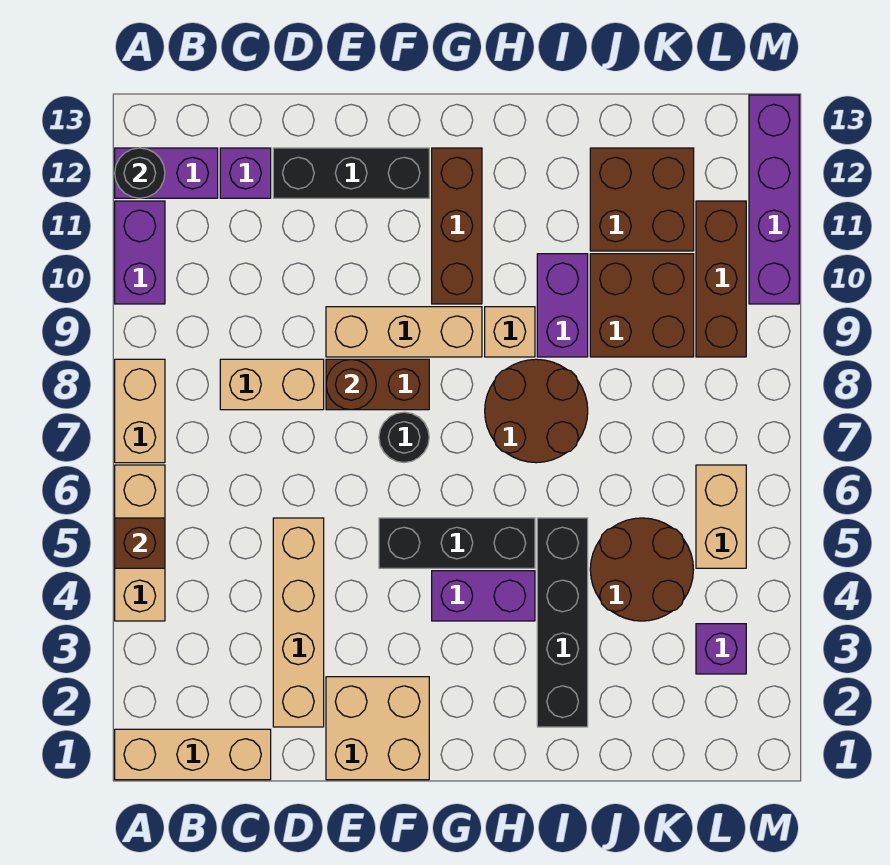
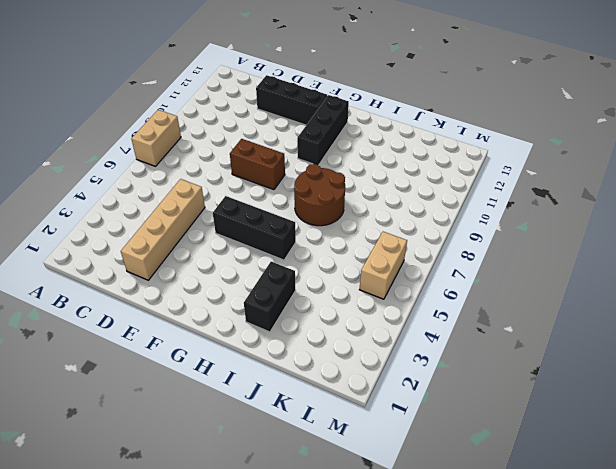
black brick G10:G12 level 1 -> brown brick G10:G12 level 1
black brick I2:I3 level 1 -> black brick I2:I5 level 1
none -> tan brick A1:C1 level 1
none -> tan brick A4:A6 level 1
none -> purple brick A10:A11 level 1
none -> purple brick A12:B12 level 1

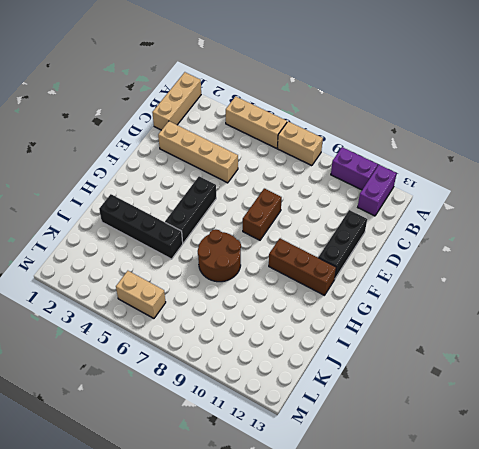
none -> tan brick C8:D8 level 1
none -> purple brick C12 level 1
none -> tan brick E1:F2 level 1
none -> tan brick E9:G9 level 1

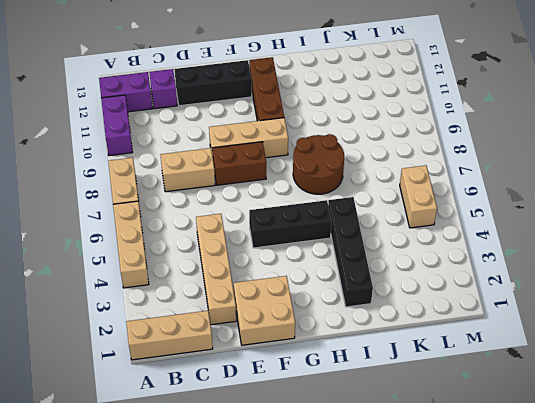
none -> black round brick F7 level 1
none -> purple brick G4:H4 level 1
none -> tan brick H9 level 1
none -> purple brick I9:I10 level 1

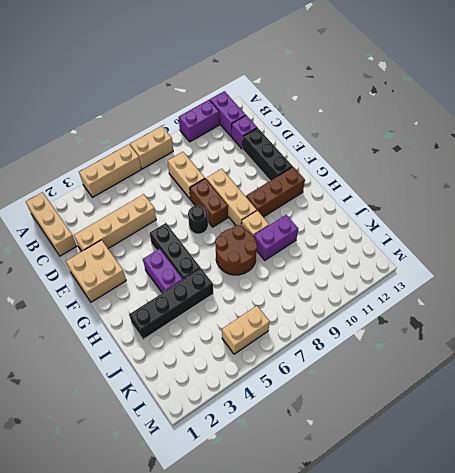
none -> brown round brick J4:K5 level 1
none -> brown brick J9:K10 level 1
none -> brown brick J11:K12 level 1
none -> purple brick L3 level 1

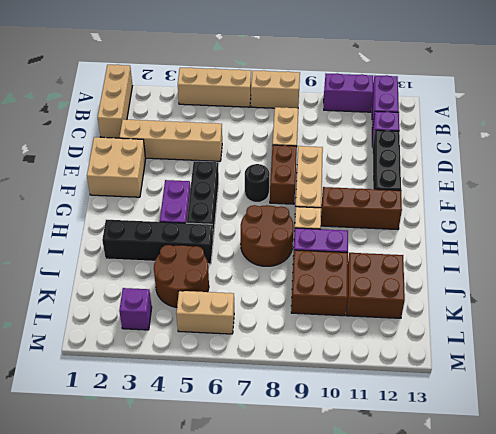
none -> brown brick L9:L11 level 1
none -> purple brick M10:M13 level 1
none -> brown brick A5 level 2
none -> black round brick A12 level 2

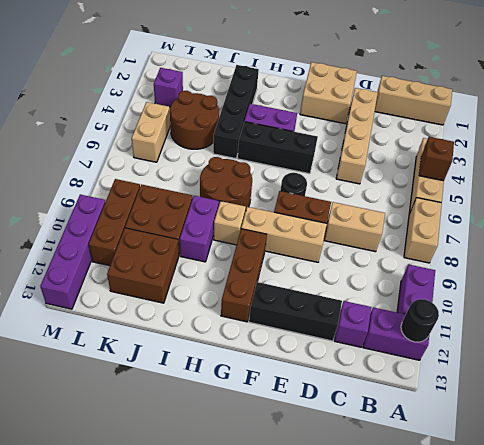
none -> brown round brick E8 level 2

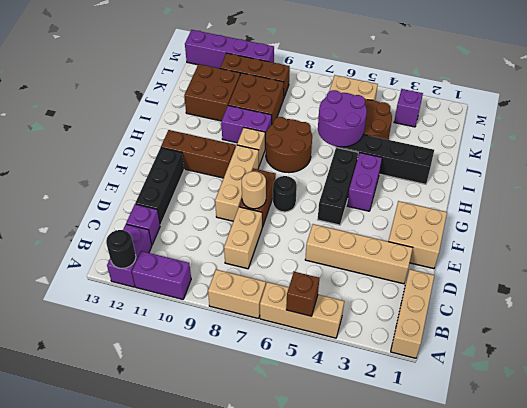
tan round brick E8 level 2 -> brown round brick E8 level 2
purple round brick I5:J6 level 2 -> none

